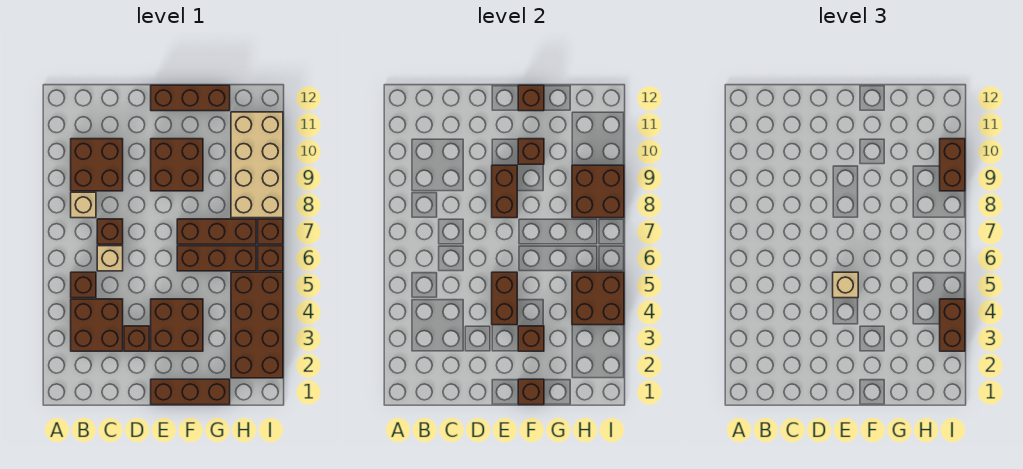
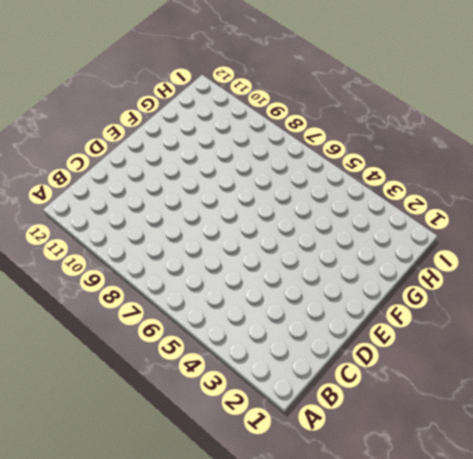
none -> brown brick B3:C4 level 1
none -> brown brick B5 level 1
none -> tan brick B8 level 1

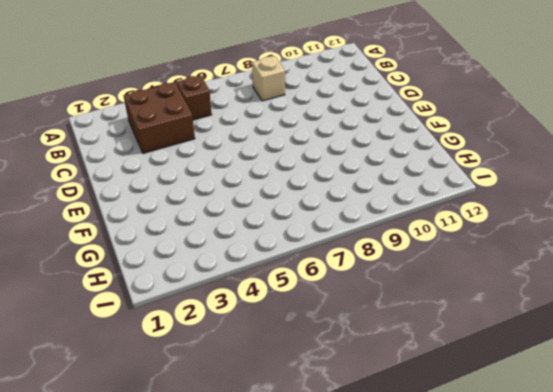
none -> brown brick B9:C10 level 1
none -> tan brick C6 level 1
none -> brown brick C7 level 1

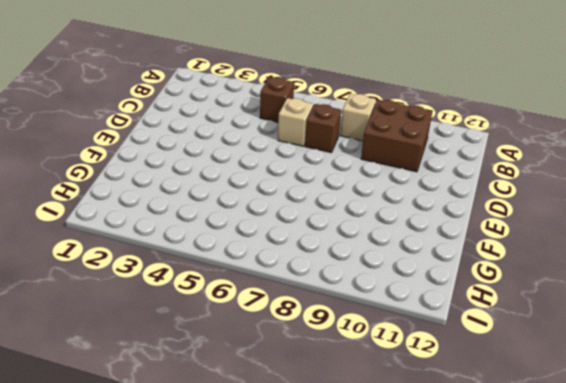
none -> brown brick B3:C4 level 1
none -> brown brick D3 level 1
none -> brown brick E1:G1 level 1

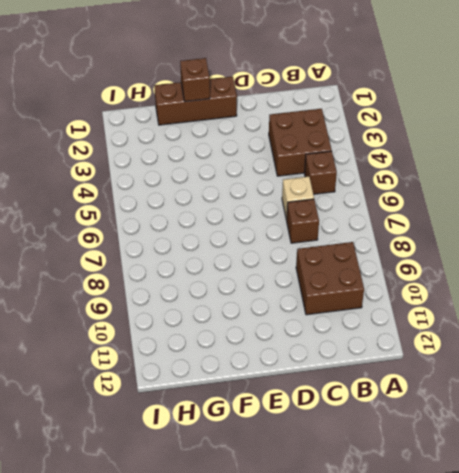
none -> tan brick B8 level 1
none -> brown brick D3 level 1
none -> brown brick E3:F4 level 1

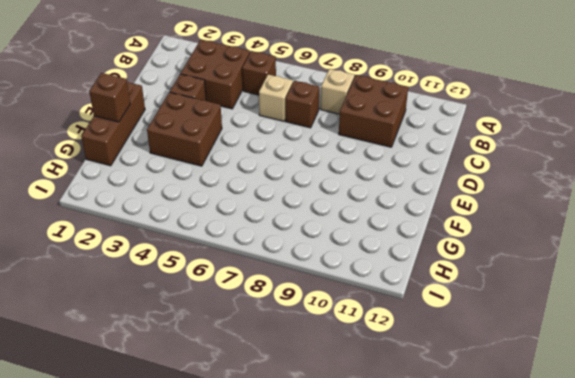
none -> brown brick E9:F10 level 1
none -> brown brick E12:G12 level 1
none -> brown brick F6:H6 level 1

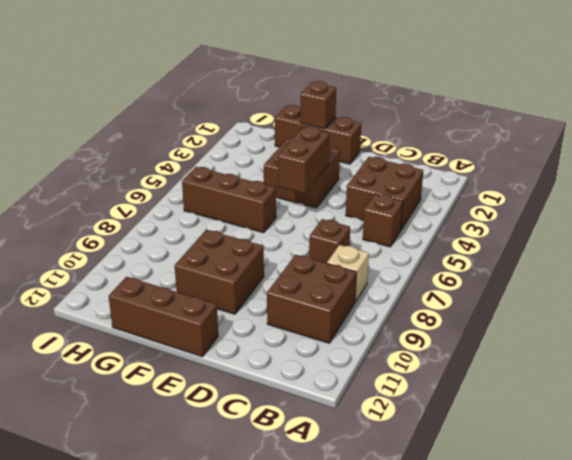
none -> tan brick C6 level 1
none -> brown brick D3 level 1
none -> brown brick F7:H7 level 1

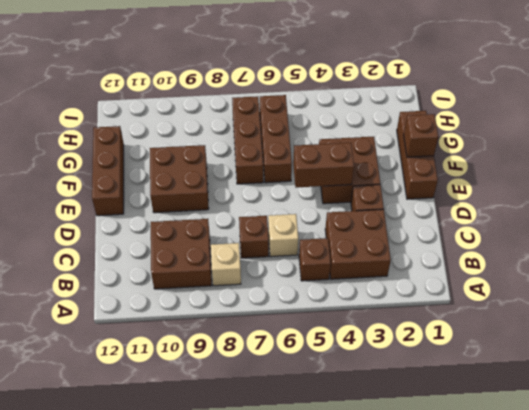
none -> brown brick H2:I5 level 1
none -> tan brick H8:I11 level 1
none -> brown brick I6 level 1

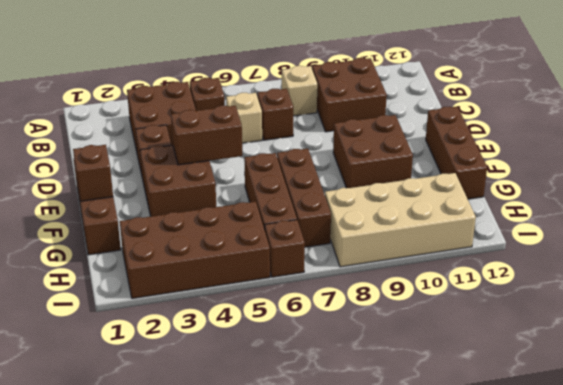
none -> brown brick I7 level 1
none -> brown brick E8:E9 level 2
none -> brown brick F3 level 2

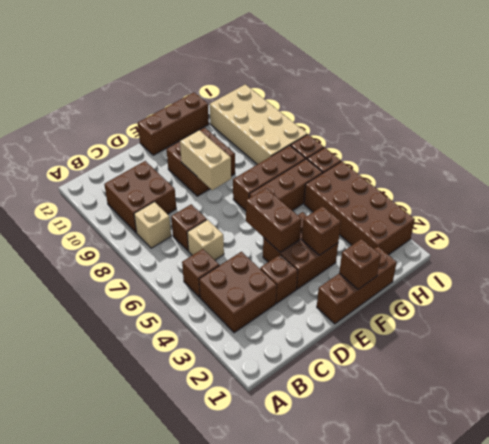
tan brick E8:E9 level 2 -> brown brick E8:E9 level 2
none -> brown brick F10 level 2
none -> brown brick F12 level 2
none -> brown brick H4:I5 level 2

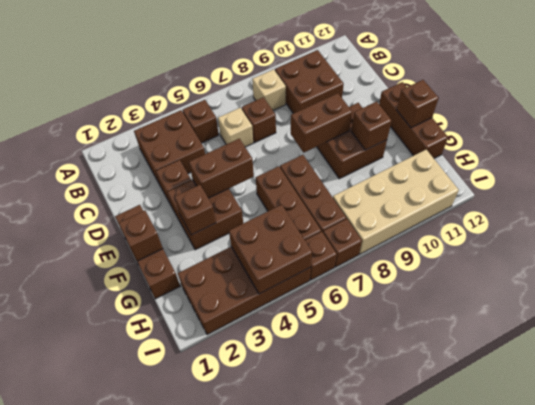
none -> brown brick H8:I9 level 2
none -> tan brick E5 level 3
none -> brown brick I3:I4 level 3

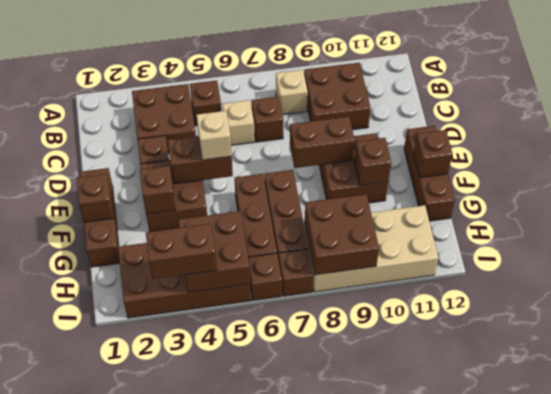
none -> brown brick I9:I10 level 3

